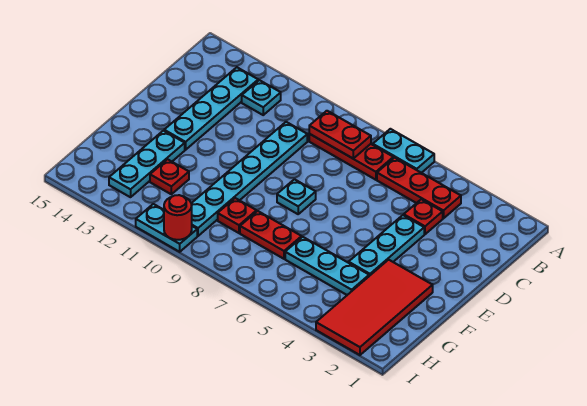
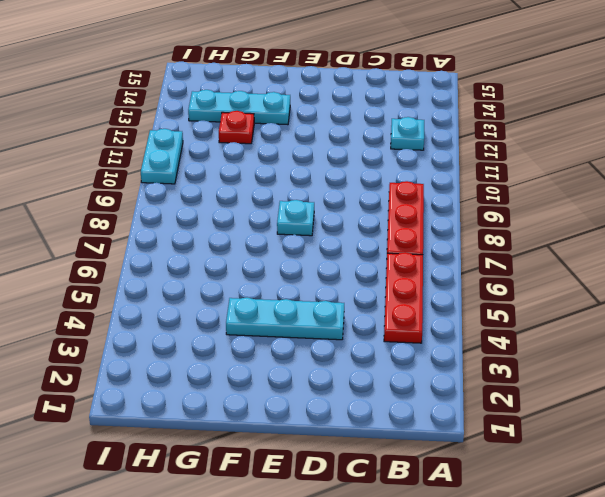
none -> cyan plate A6:A7 level 1
none -> cyan plate B13:E13 level 1
none -> red plate C4 level 1

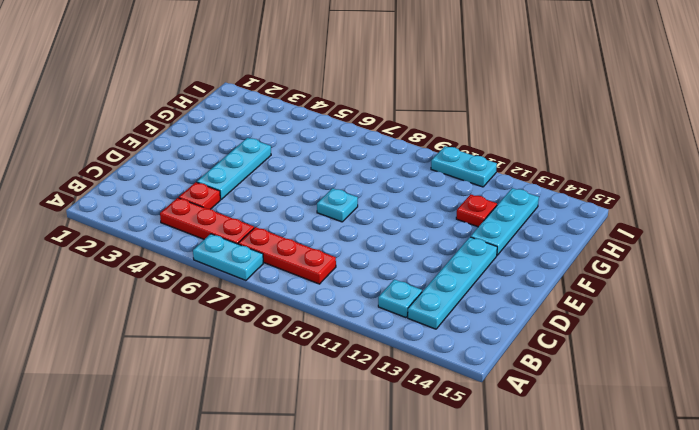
none -> cyan plate C10:H10 level 1
none -> red tile F2:I3 level 1
none -> cyan plate G4:G6 level 1

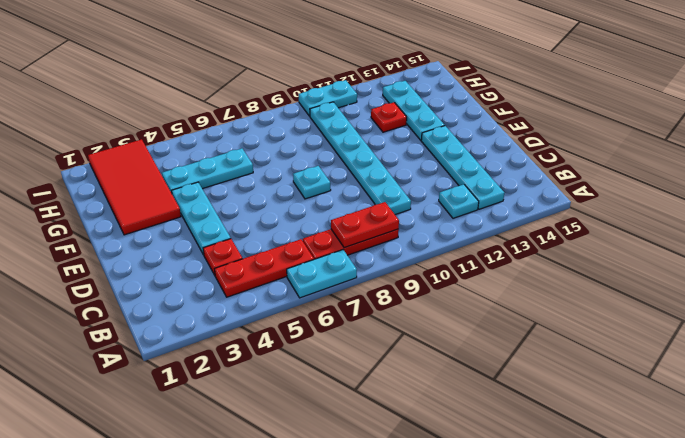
none -> red plate G7:G8 level 1
none -> red plate G9 level 1
none -> red round brick I10 level 2

